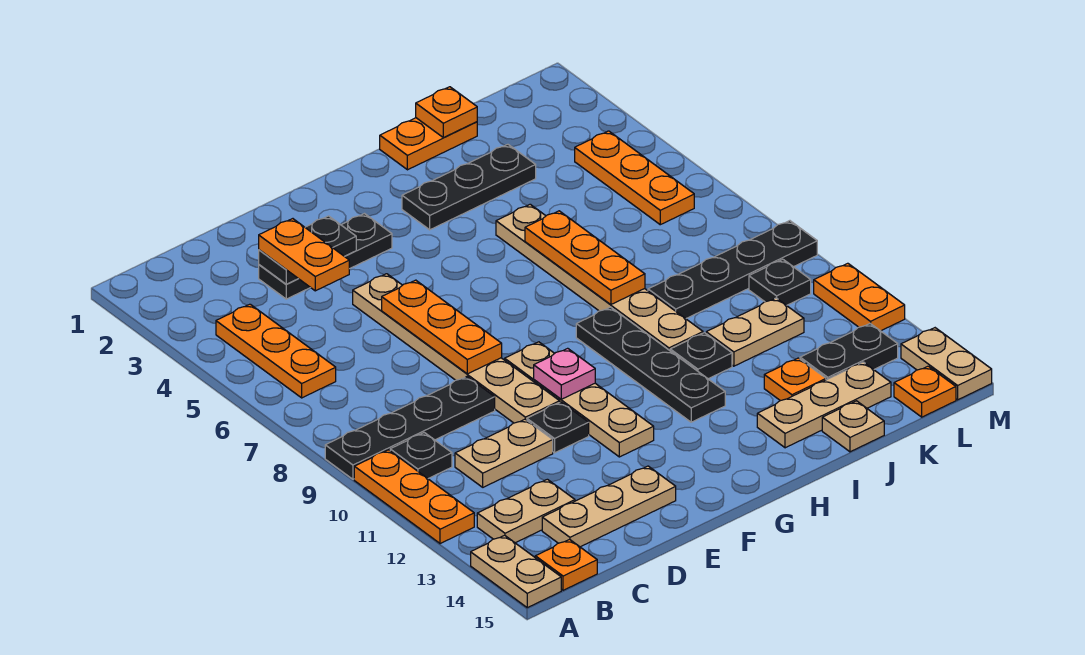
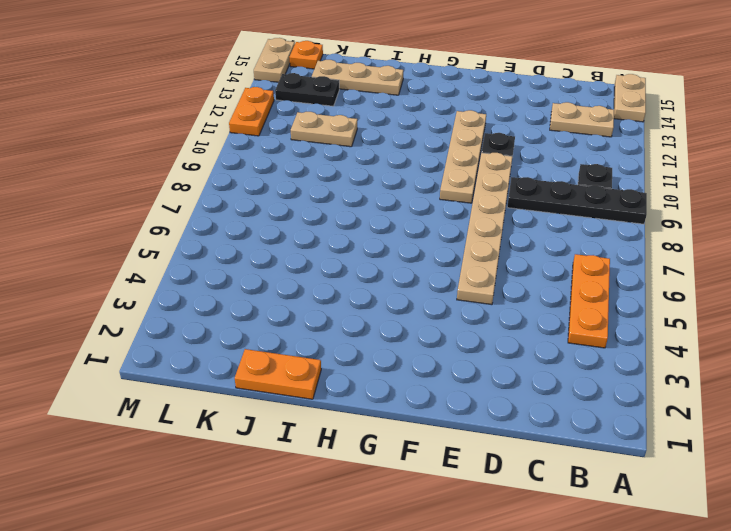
none -> orange plate A10:A12 level 1
none -> orange plate B15 level 1
none -> tan plate C11:D11 level 1
none -> tan plate C14:E14 level 1

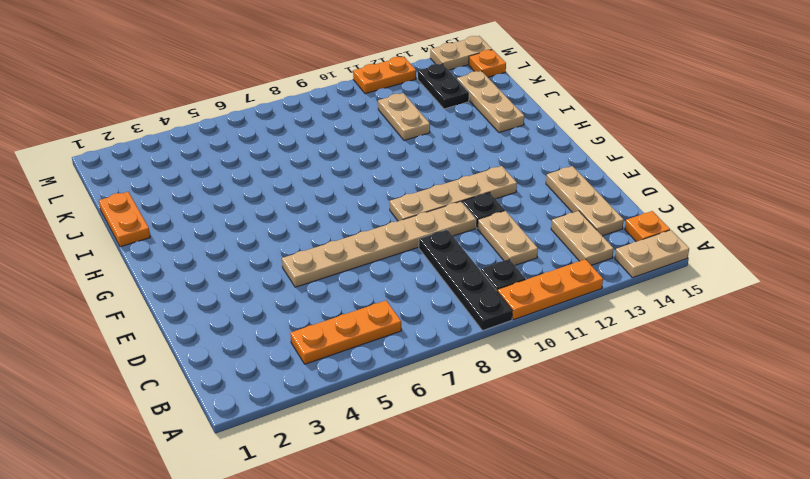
none -> black plate D3:F3 level 1
none -> black plate H3:J3 level 1
none -> black plate H9:H12 level 1
none -> tan plate I5:I10 level 1

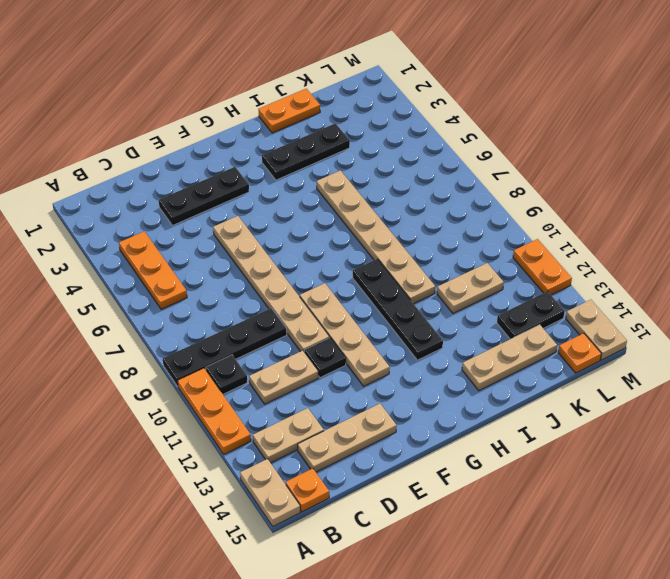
none -> black plate I11 level 1
none -> black plate J9:M9 level 1
none -> orange plate J13 level 1
none -> tan plate J15 level 1

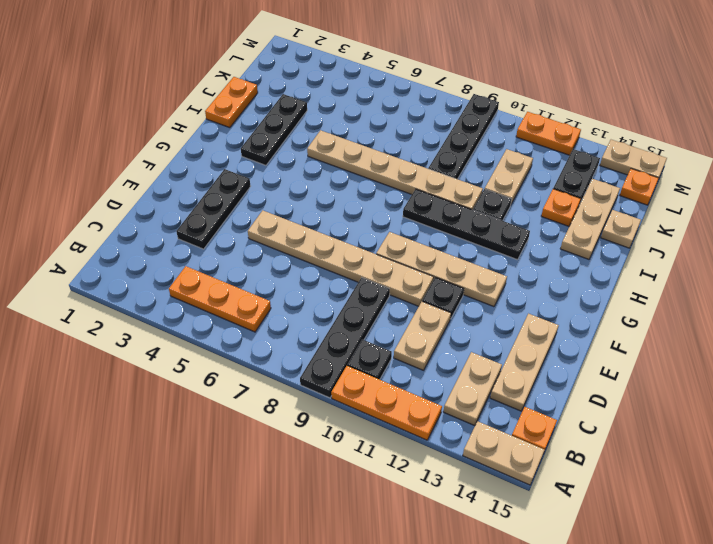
none -> orange plate L4:L6 level 1
none -> black plate L10 level 1
none -> black plate D3:E3 level 2
none -> orange plate E6:E8 level 2

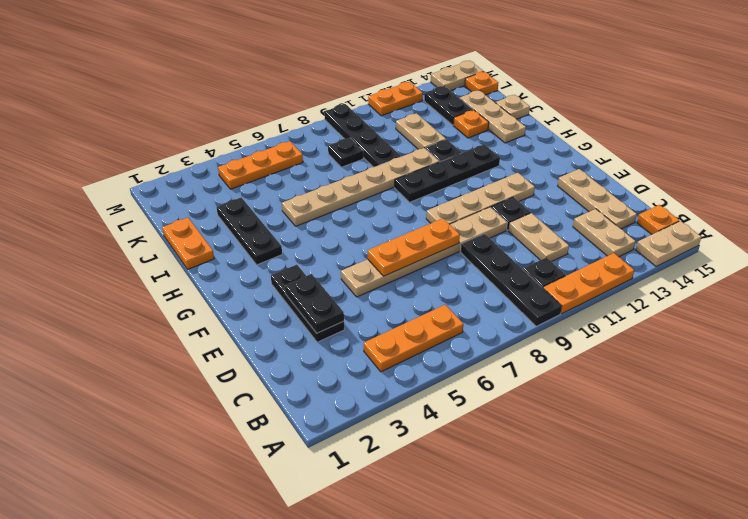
black plate K8 level 1 -> black plate L10 level 1
none -> pink plate F10 level 2
none -> orange plate I6:I8 level 2
none -> orange plate J1 level 2
none -> orange plate D3:D4 level 3

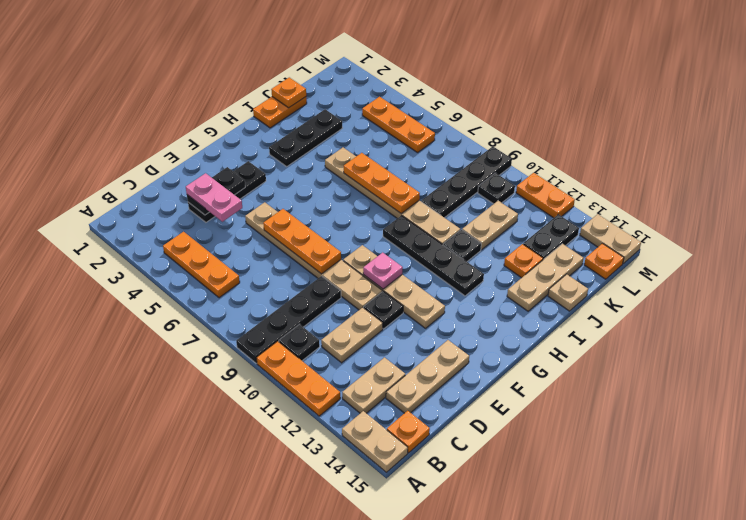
pink plate D3:D4 level 3 -> orange plate D3:D4 level 3

